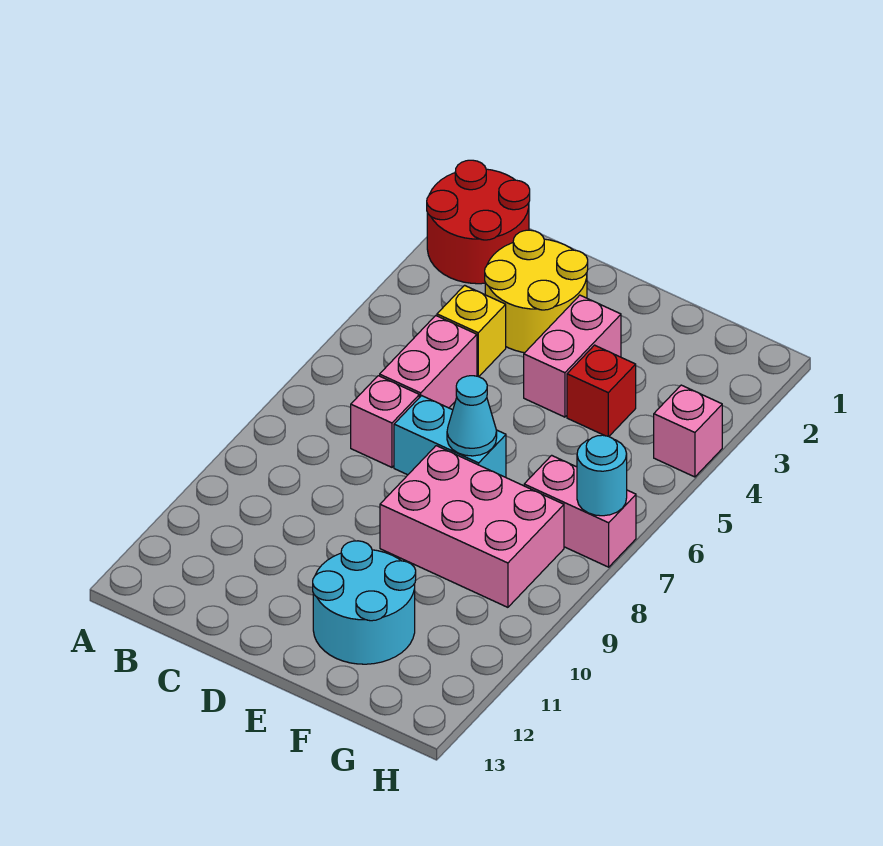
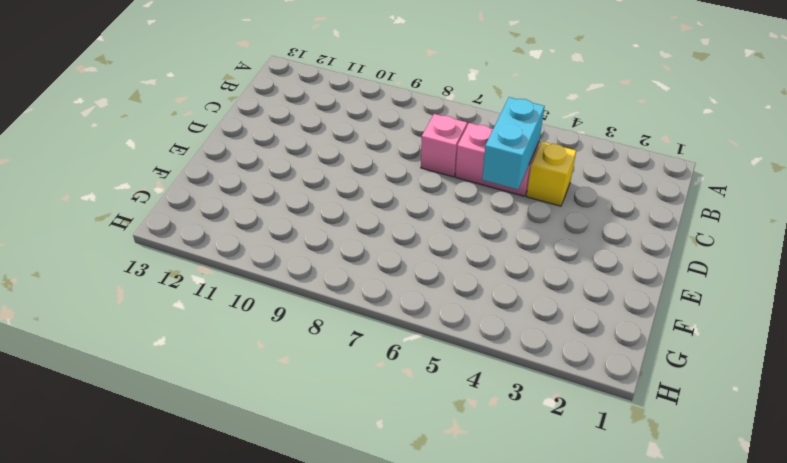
cyan brick C5:D5 level 2 -> cyan brick D7:E7 level 1
none -> red round brick A1:B2 level 1
none -> yellow round brick C2:D3 level 1
none -> pink brick E3:E4 level 1

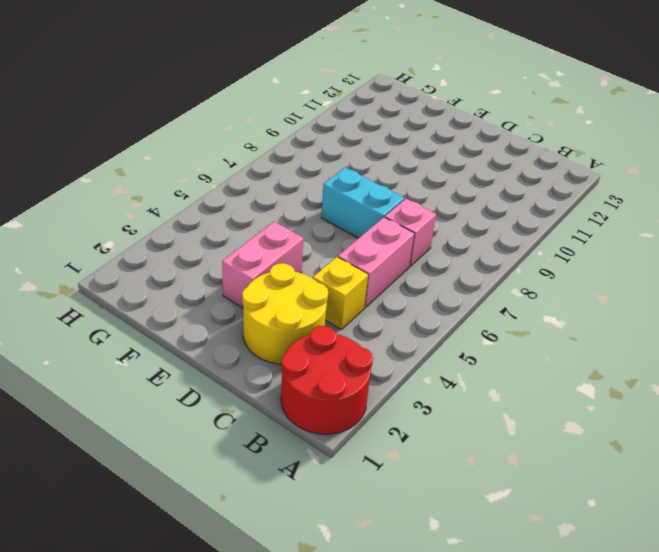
none -> pink brick E8:G9 level 1
none -> cyan round brick E11:F12 level 1
none -> red brick F4 level 1

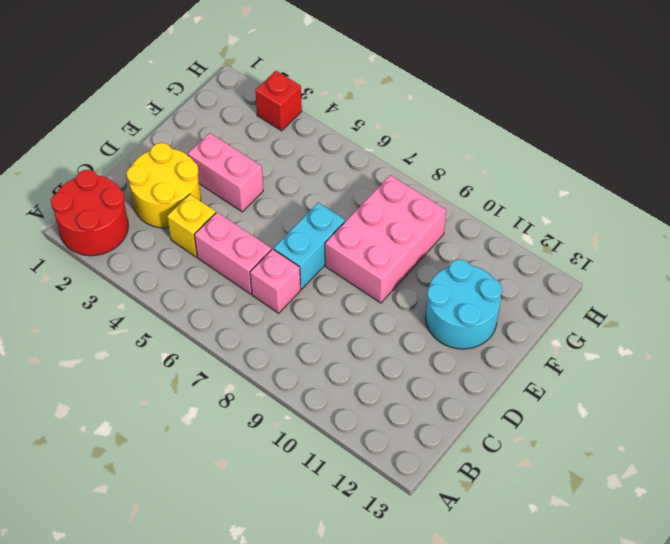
red brick H3 level 1 -> red brick F4 level 1
none -> pink brick G7:H7 level 1
none -> pink brick H4 level 1
none -> cyan cone E7 level 2

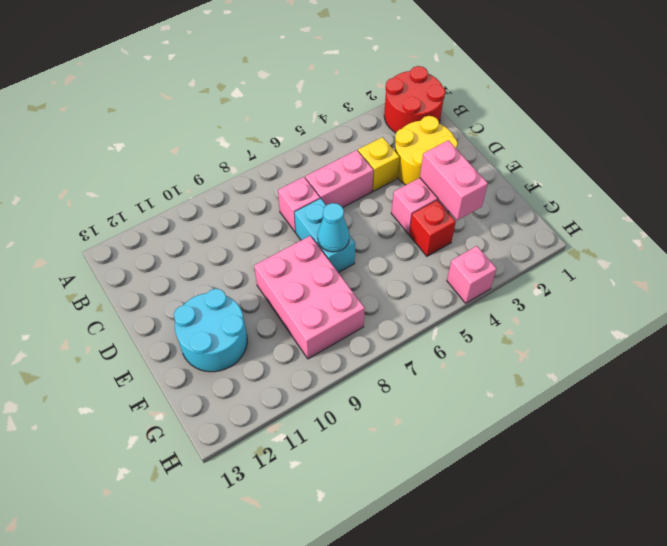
pink brick E3:F3 level 2 -> pink brick G7:H7 level 1
none -> cyan round brick H7 level 2

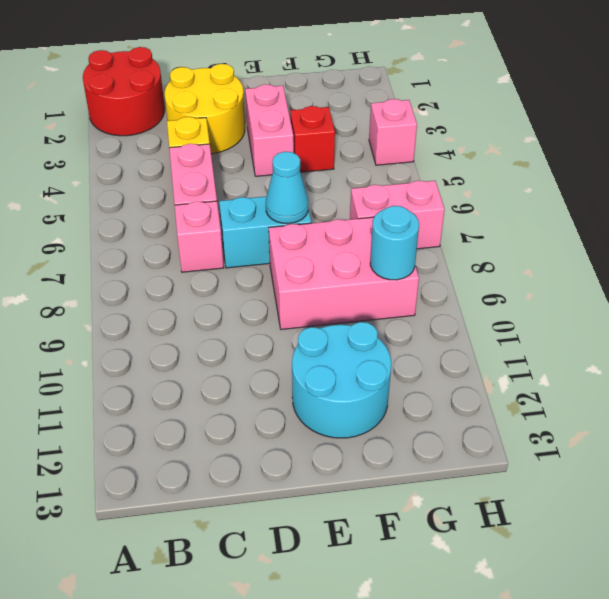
cyan round brick G9 level 2 -> cyan round brick H7 level 2

